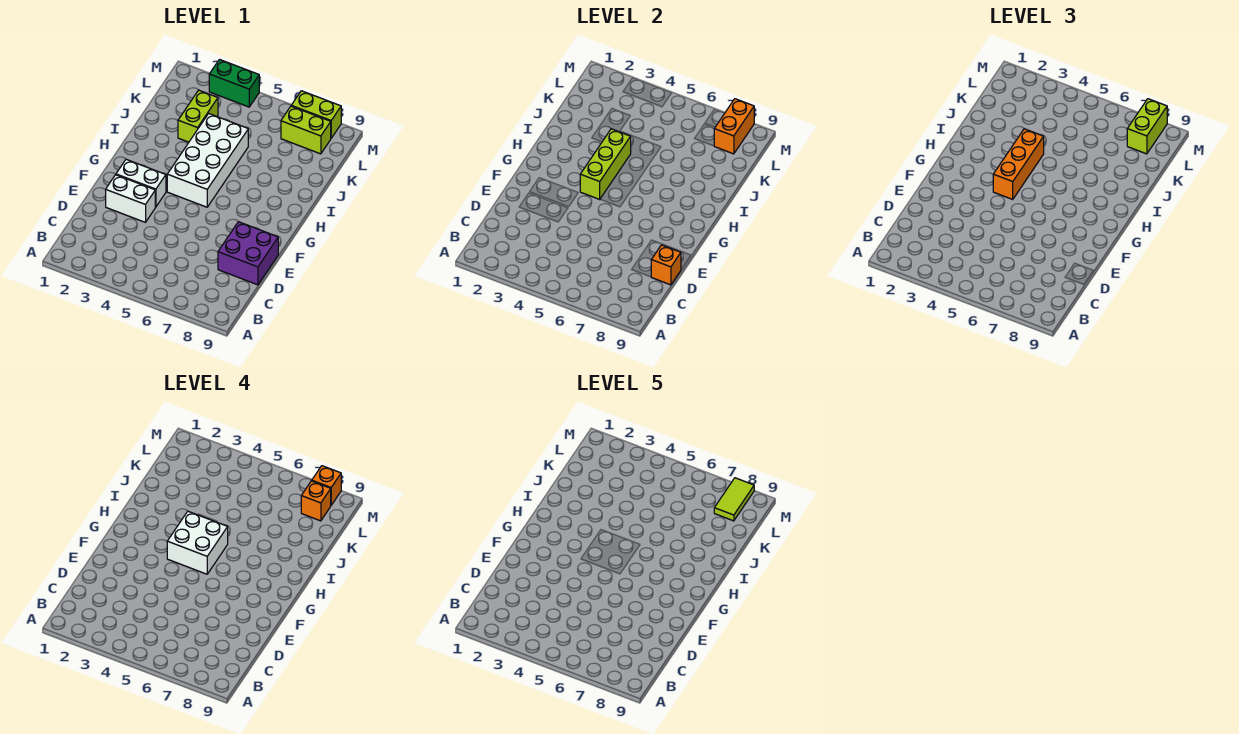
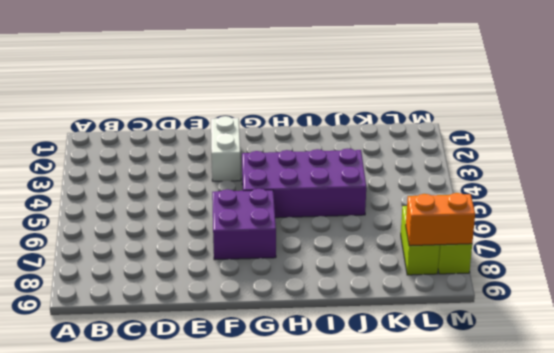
purple brick F6:G7 level 1 -> purple brick D8:E9 level 1
purple brick G4:J5 level 1 -> white brick G4:J5 level 1
none -> white brick E2:E3 level 1
none -> lime brick J3:K3 level 1
none -> green brick M3:M4 level 1

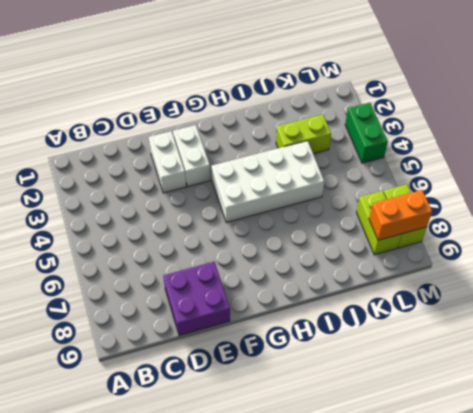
none -> orange brick D9 level 2
none -> lime brick G4:I4 level 2
none -> orange brick G4:I4 level 3

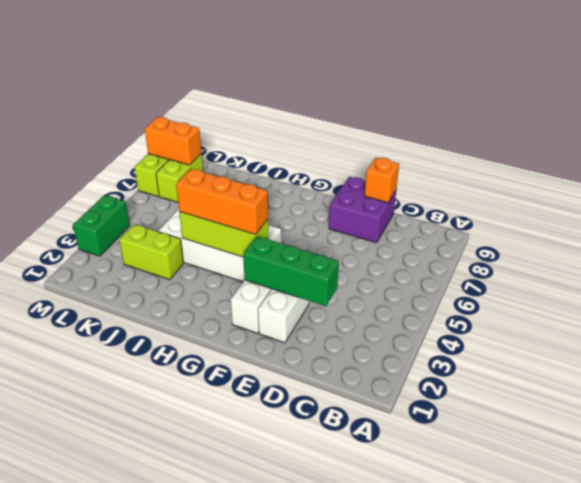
green brick D3:F3 level 2 -> none
none -> lime brick L8:M8 level 3
none -> white brick G4:H5 level 4
none -> orange brick L8 level 4

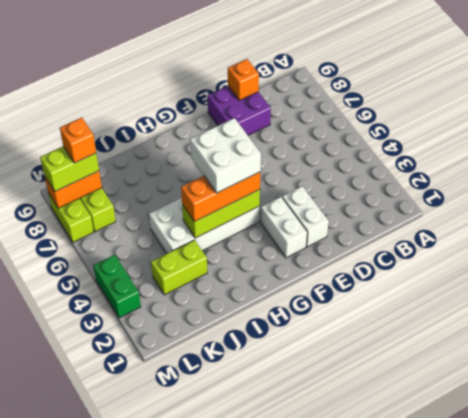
none -> orange brick M8 level 4
none -> lime tile L8:M8 level 5

